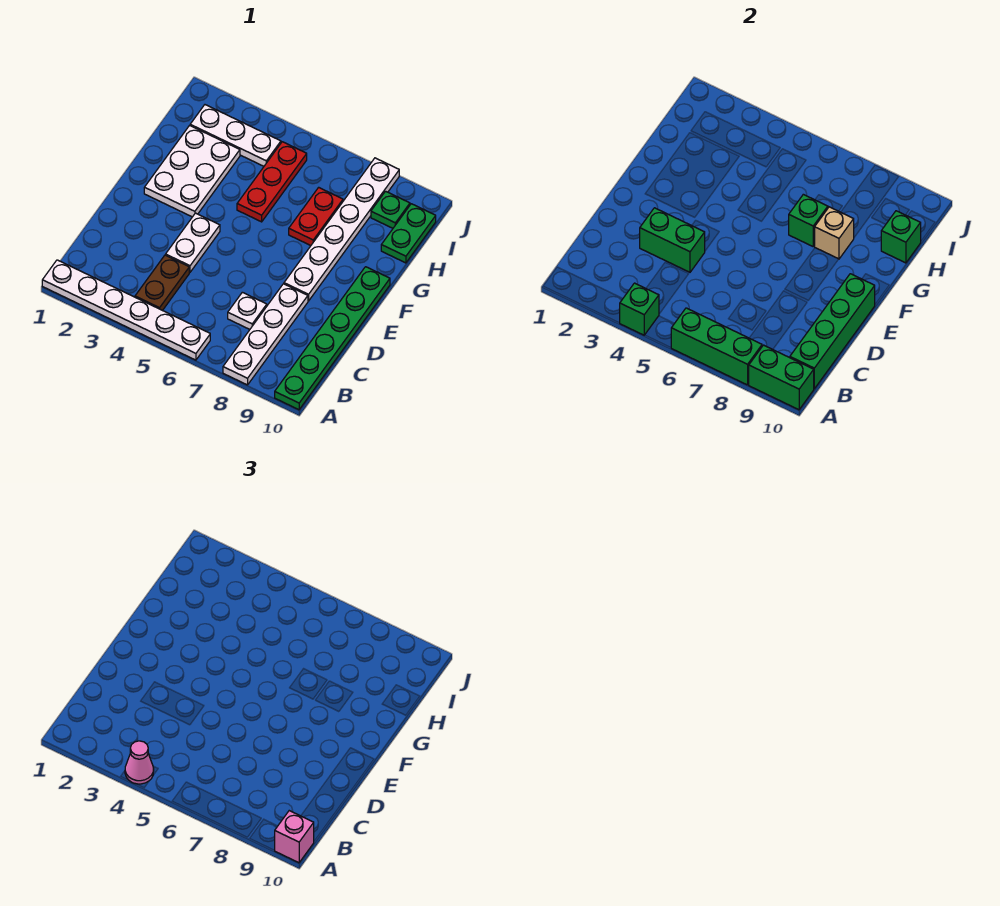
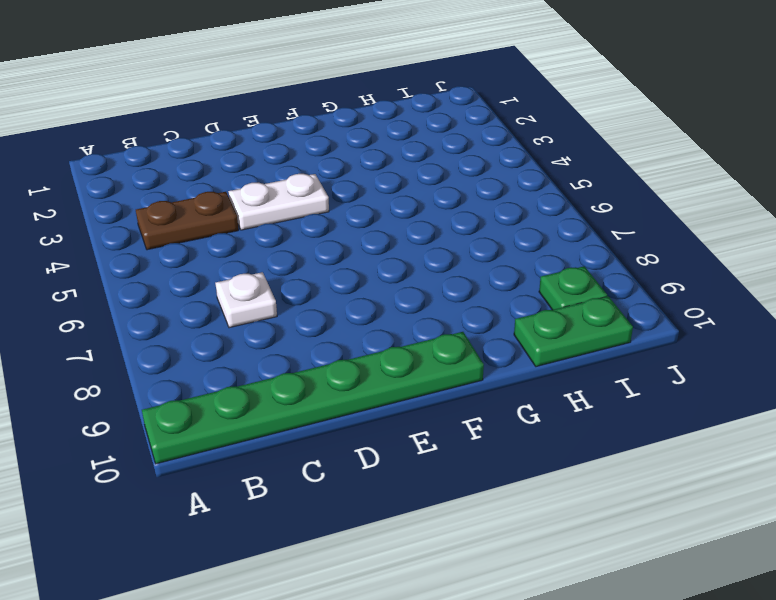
none -> white plate A1:A6 level 1
none -> white plate A8:D8 level 1
none -> white plate E8:J8 level 1

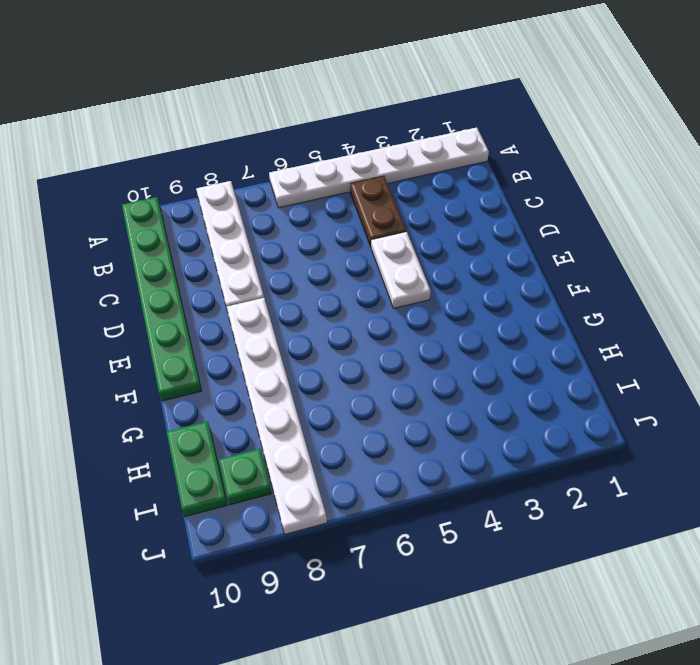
none -> white plate C7 level 1
none -> white plate F2:H3 level 1
none -> red plate G5:I5 level 1

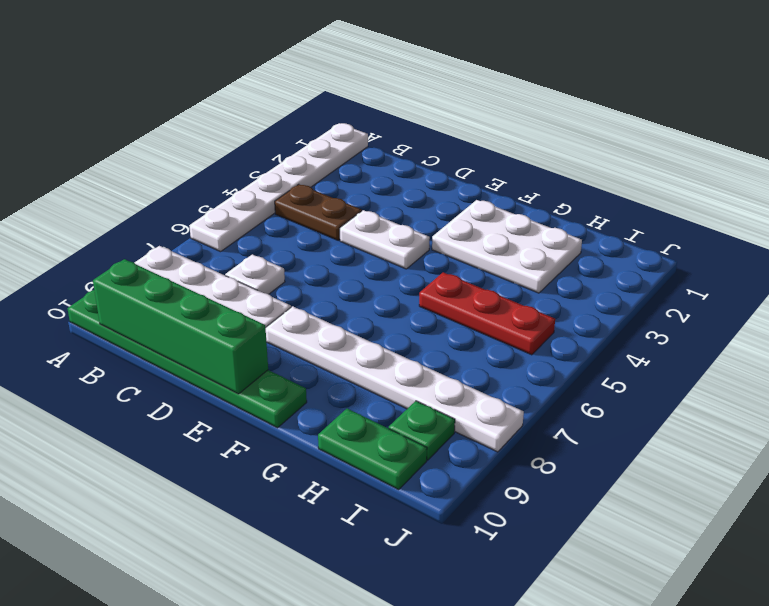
none -> red plate G7:H7 level 1
none -> white plate I2:I4 level 1
none -> green brick A4 level 2

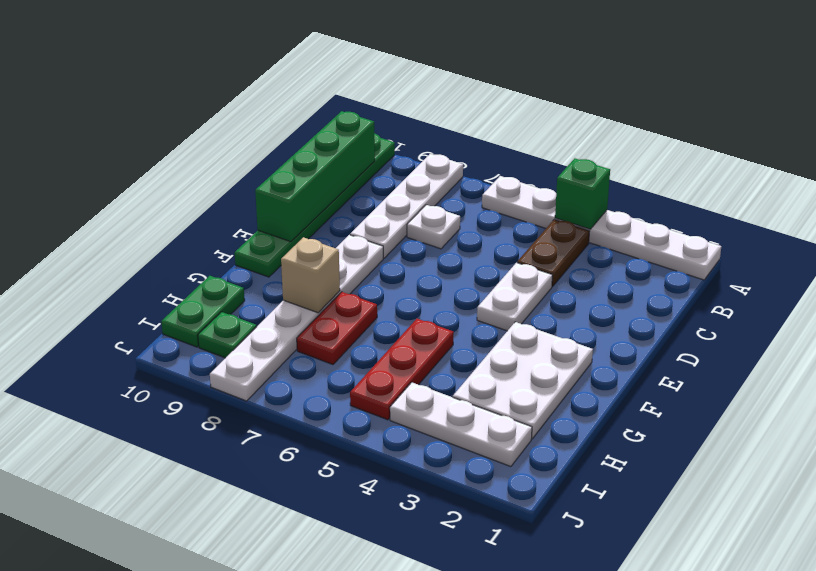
none -> green brick A6:A8 level 2
none -> green brick A9:A10 level 2
none -> green brick D3:D4 level 2

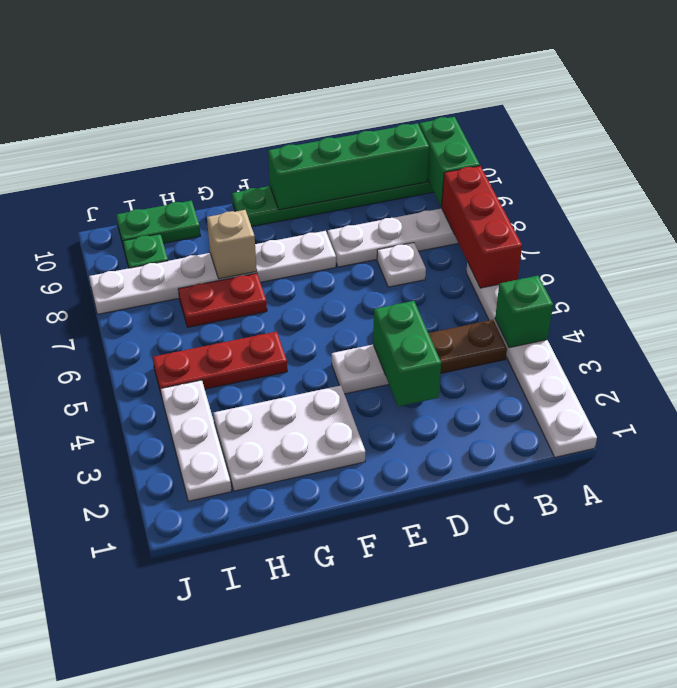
red brick A6:A8 level 2 -> green brick A6:A8 level 2
none -> green brick G7 level 2
none -> green brick H10 level 2
none -> pink cone A4 level 3

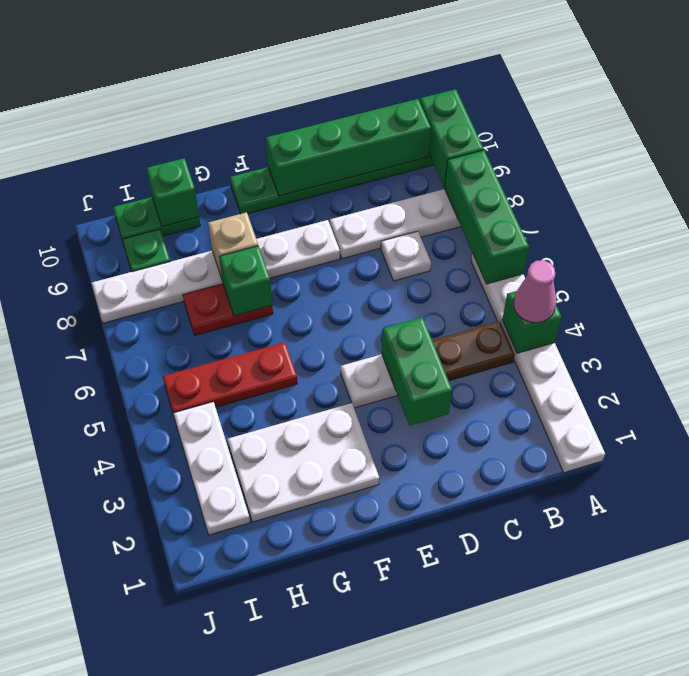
none -> pink brick A10 level 3

